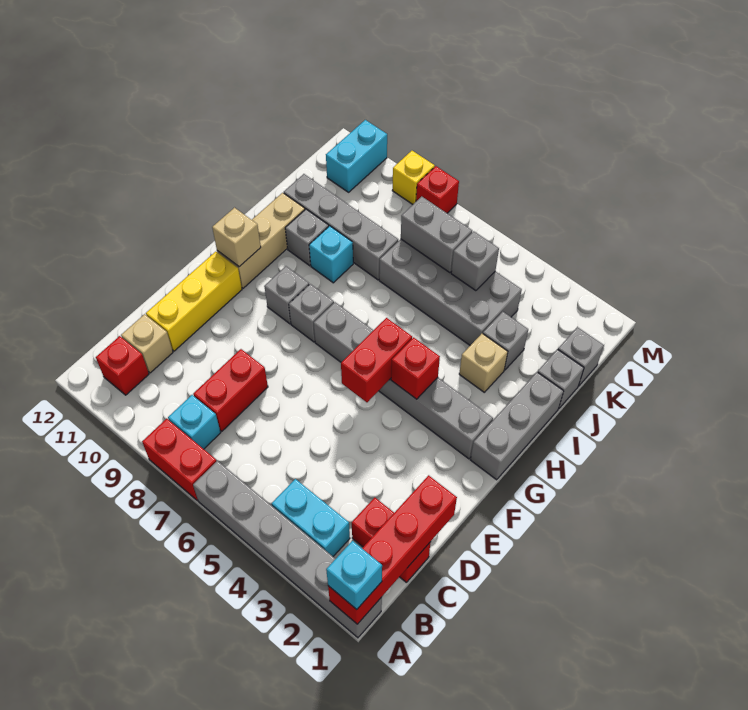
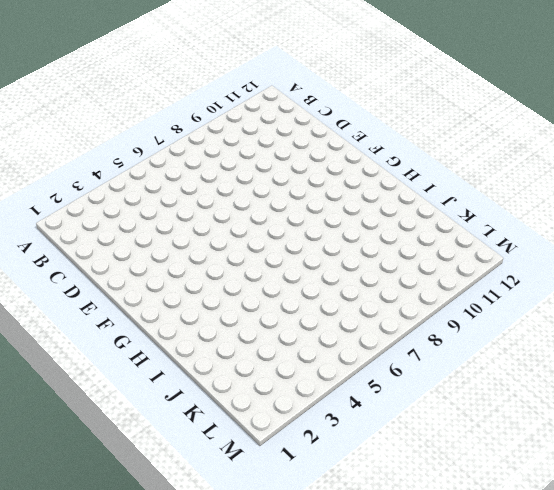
none -> grey brick A1:A6 level 1
none -> red brick A7:A8 level 1
none -> cyan brick B3:B4 level 1
none -> cyan brick B8 level 1

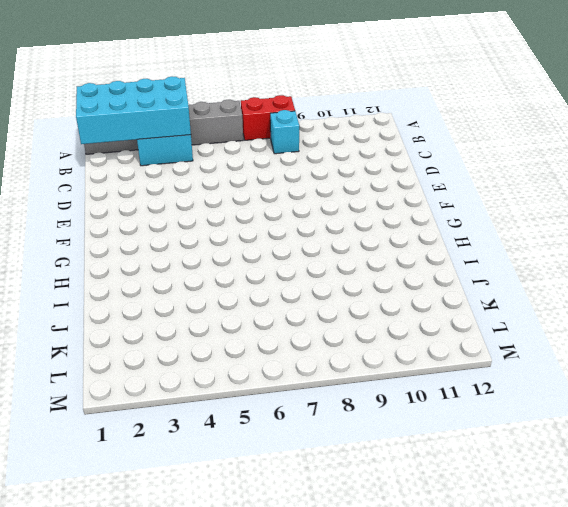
cyan brick A1:B4 level 2 -> red brick A1:D1 level 2
none -> red brick B11 level 1
none -> red brick C1:C2 level 1
none -> red brick C8:D8 level 1
none -> tan brick C11 level 1

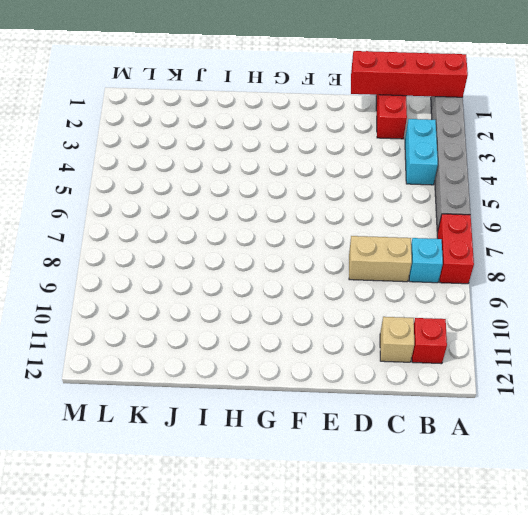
tan brick C8:D8 level 1 -> red brick C8:D8 level 1
none -> yellow brick D11:F11 level 1
none -> grey brick G1:I1 level 1
none -> grey brick G2:G7 level 1
none -> grey brick G8 level 1

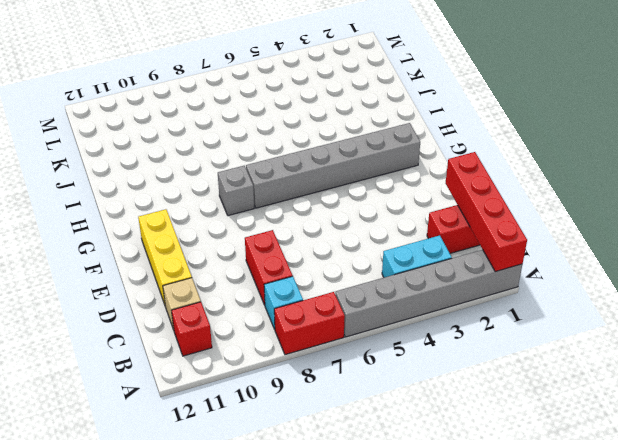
none -> grey brick G1:I1 level 1
none -> grey brick G9 level 1
none -> tan brick G11:I11 level 1
none -> tan brick I3 level 1

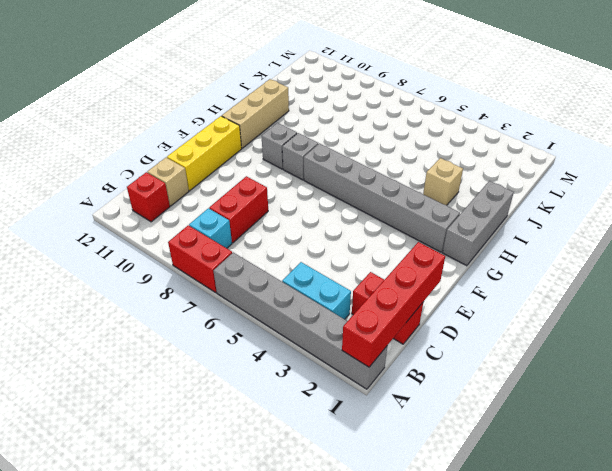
none -> cyan brick I9 level 1
none -> grey brick I10 level 1
none -> grey brick J1 level 1
none -> grey brick J3 level 1

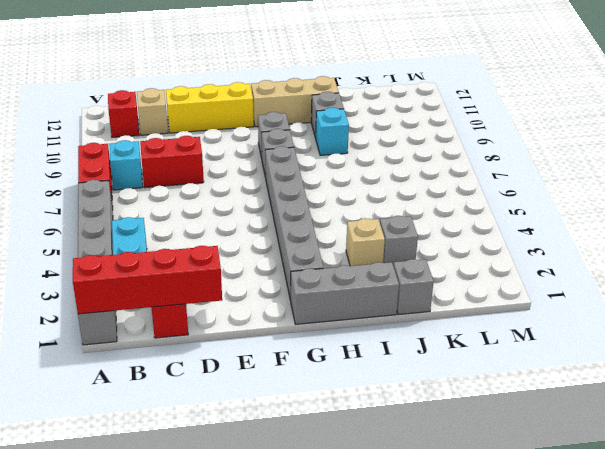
none -> grey brick J4:K7 level 1
none -> grey brick J8:J11 level 1
none -> grey brick K1 level 1
none -> cyan brick L11:M11 level 1

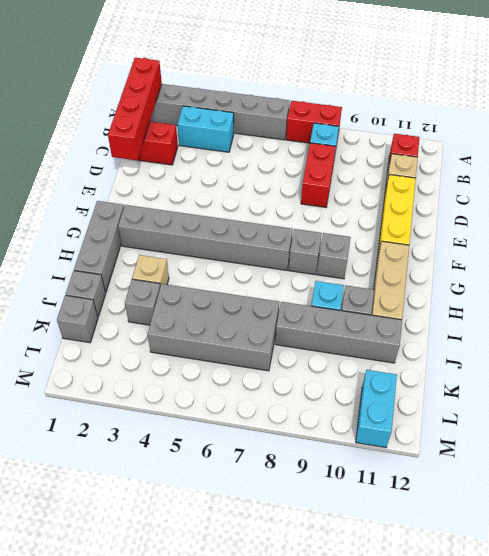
none -> red brick M8 level 1
none -> yellow brick M9 level 1
none -> red brick F5:G5 level 2
none -> red brick G4 level 2

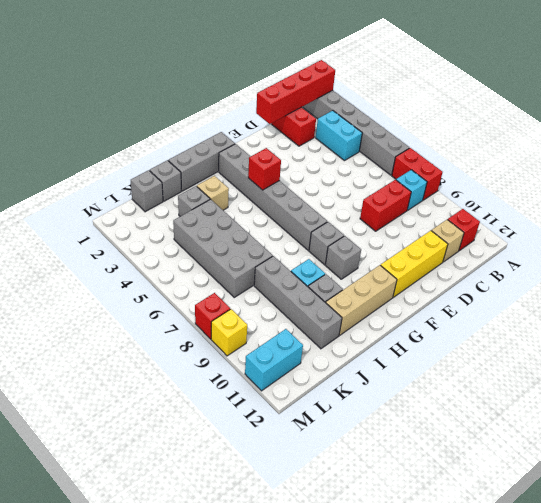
none -> red brick F5:G5 level 2
none -> tan brick G11 level 2
none -> grey brick K5 level 2
none -> grey brick K6:K7 level 2

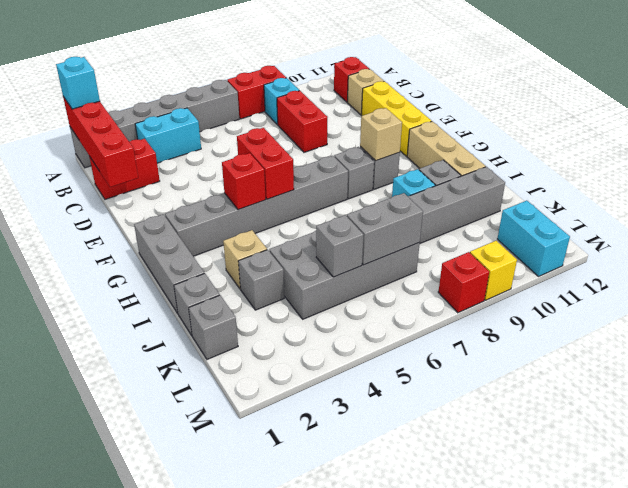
tan brick G9 level 2 -> tan brick G11 level 2

